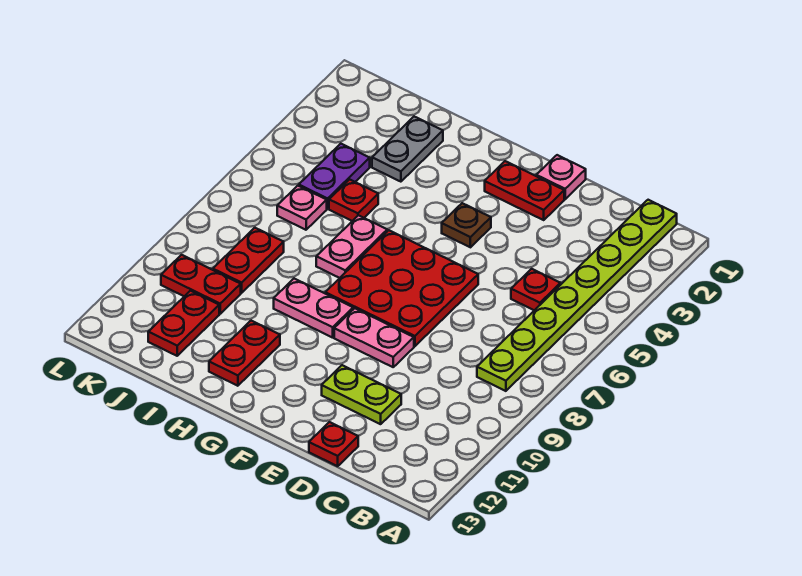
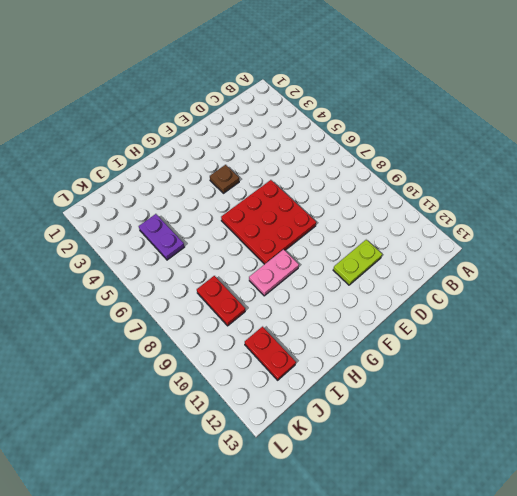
none -> lime plate B1:B8 level 1
none -> red plate C5 level 1
none -> red plate D13 level 1

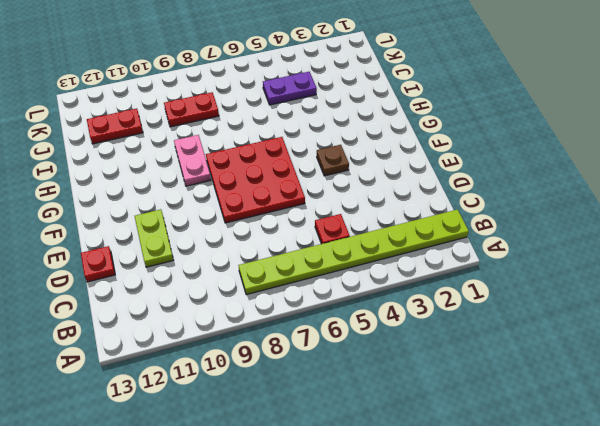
none -> pink plate E1 level 1
none -> red plate E2:F2 level 1
none -> pink plate E9:F9 level 1

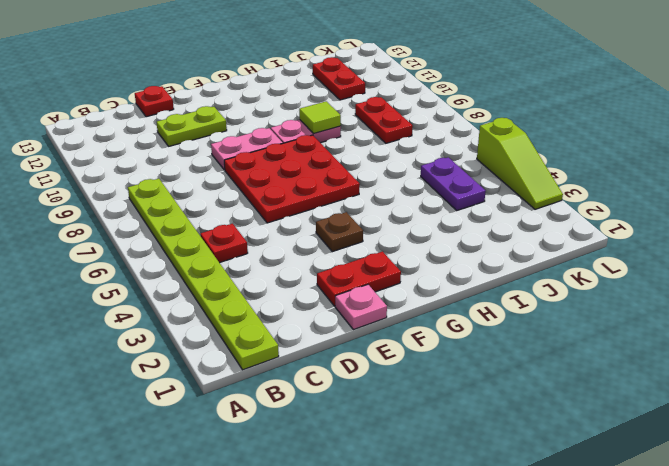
lime tile H9 level 2 -> none
lime slope L3:L5 level 1 top 5 -> none
none -> pink plate H6:H7 level 1
none -> red plate H11:H12 level 1
none -> grey plate I2:I3 level 1

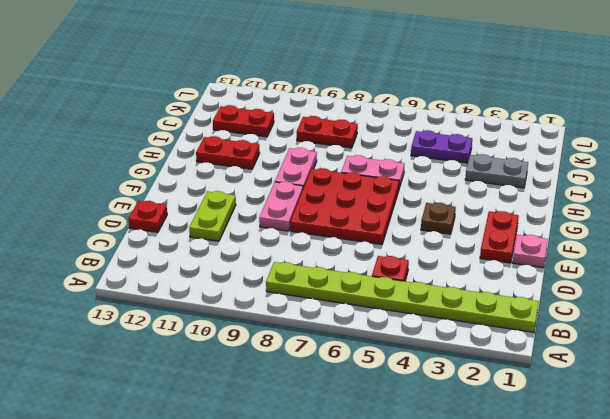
none -> red plate I5 level 1
none -> pink plate J6 level 1
none -> red plate J10:K10 level 1

